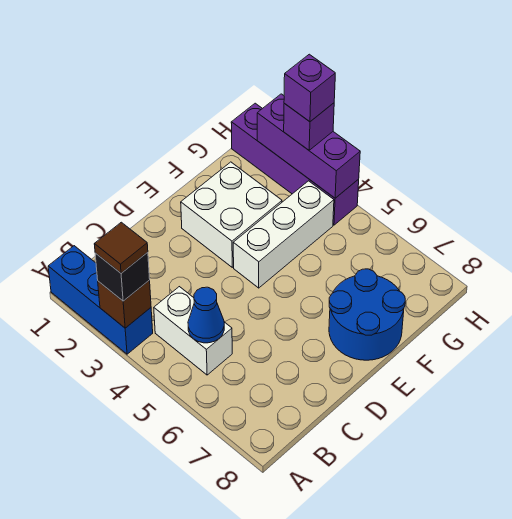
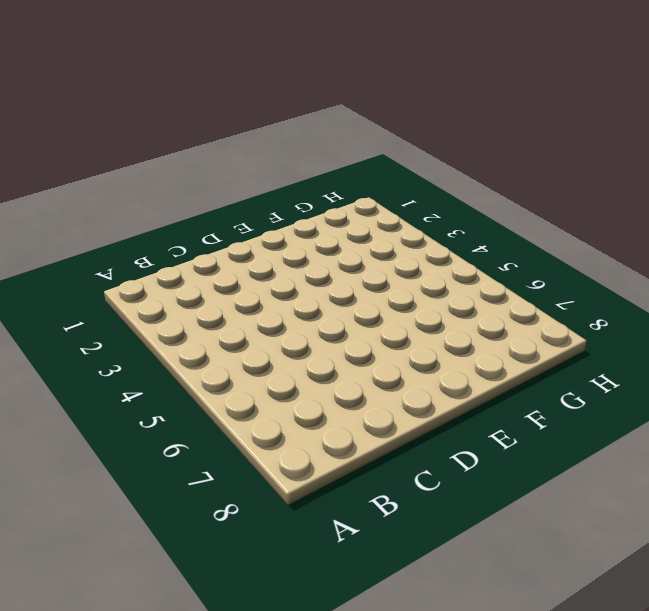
none -> blue brick A1:A3 level 1
none -> white brick B4:B5 level 1
none -> white brick E2:F3 level 1

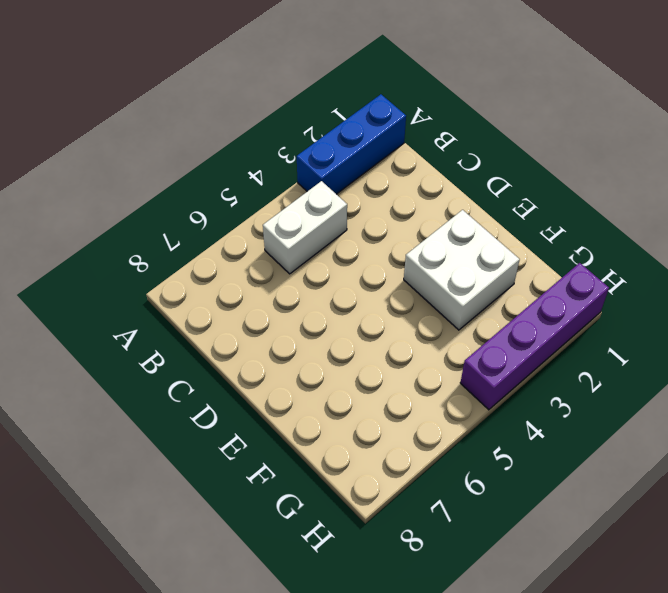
none -> white brick E4:G4 level 1
none -> blue round brick E7:F8 level 1
none -> brown brick A3 level 2

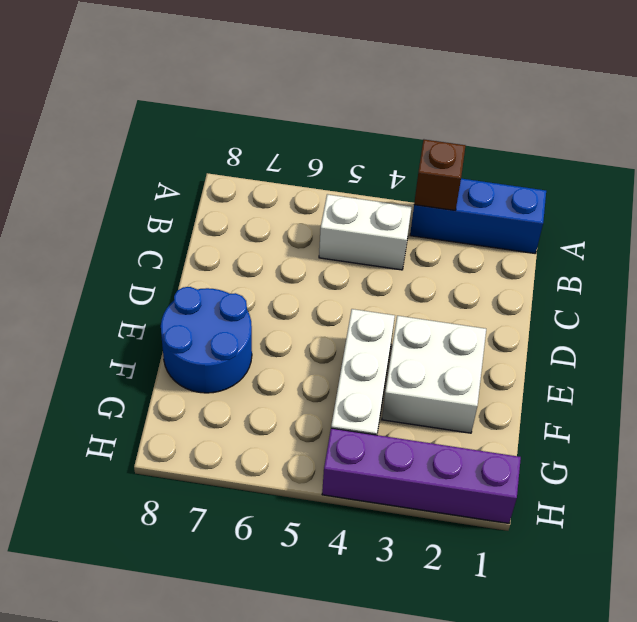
none -> blue cone B5 level 2
none -> purple brick H2:H4 level 2
none -> black brick A3 level 3

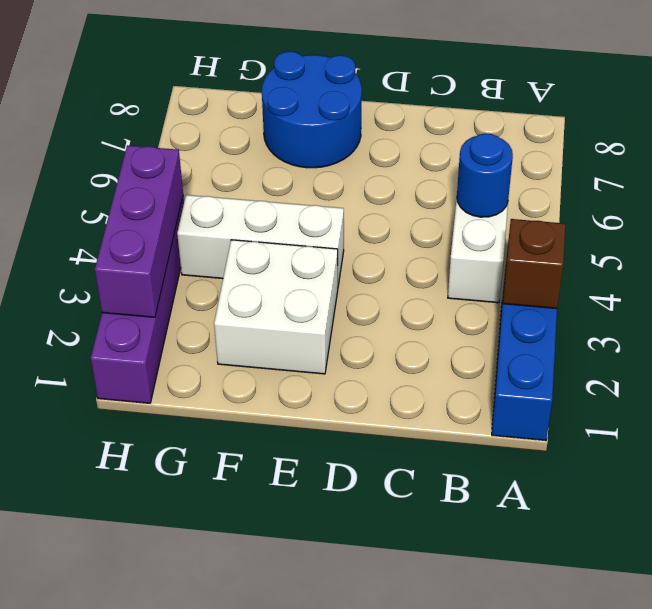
blue round brick B5 level 2 -> blue cone B5 level 2
none -> black brick A3 level 3
none -> purple brick H3 level 3
none -> brown tile A3 level 4

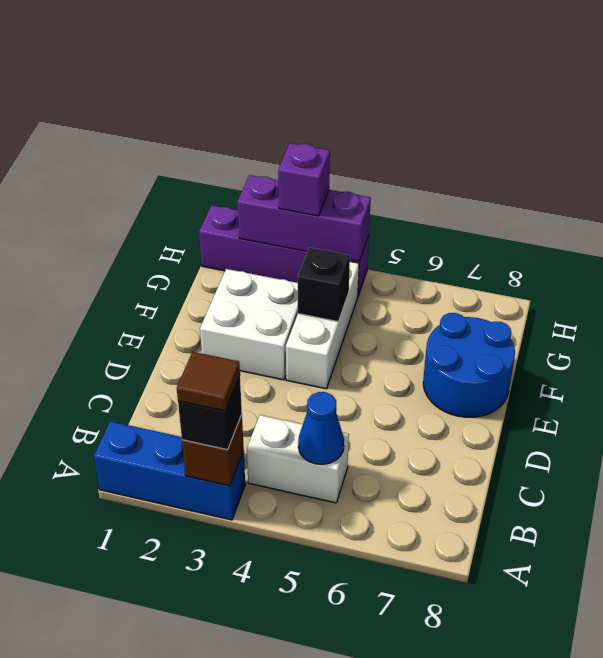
black brick F4 level 2 -> none
none -> purple brick H3 level 4

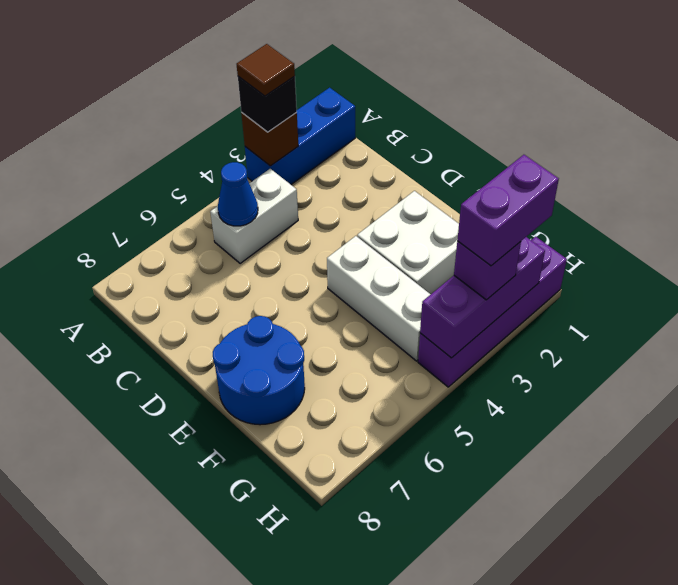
purple brick H2:H3 level 4 -> purple brick H3 level 4

